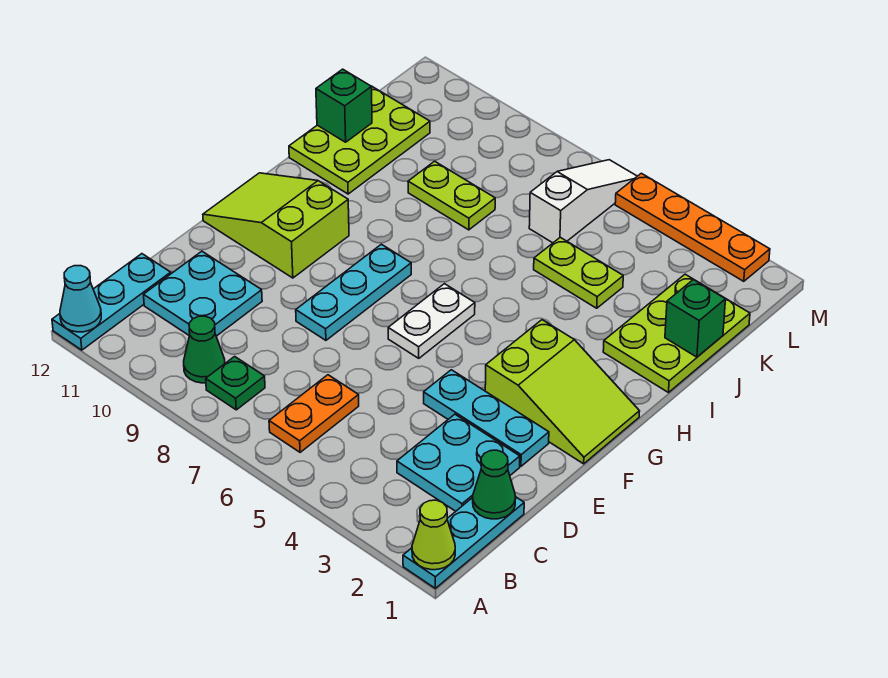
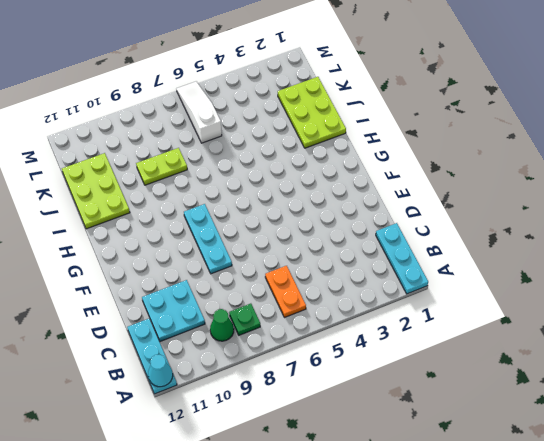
none -> cyan plate C2:D3 level 1
none -> cyan plate E2:E4 level 1
none -> lime slope F1:G3 level 1 top 3

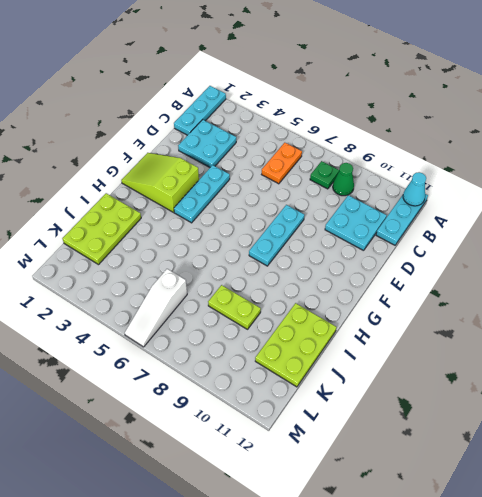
cyan plate E4:G4 level 1 -> cyan plate E2:E4 level 1
none -> white plate F6:G6 level 1
none -> lime slope F10:G12 level 1 top 10
none -> lime plate J4:J5 level 1

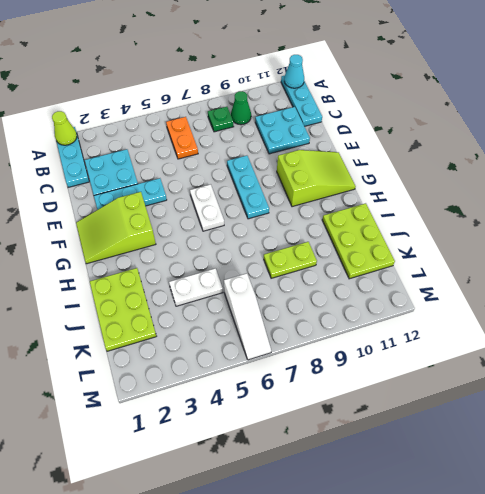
white plate J4:J5 level 1 -> lime plate J4:J5 level 1
none -> orange plate M2:M5 level 1
none -> green cone C1 level 2
none -> green brick J1 level 2

